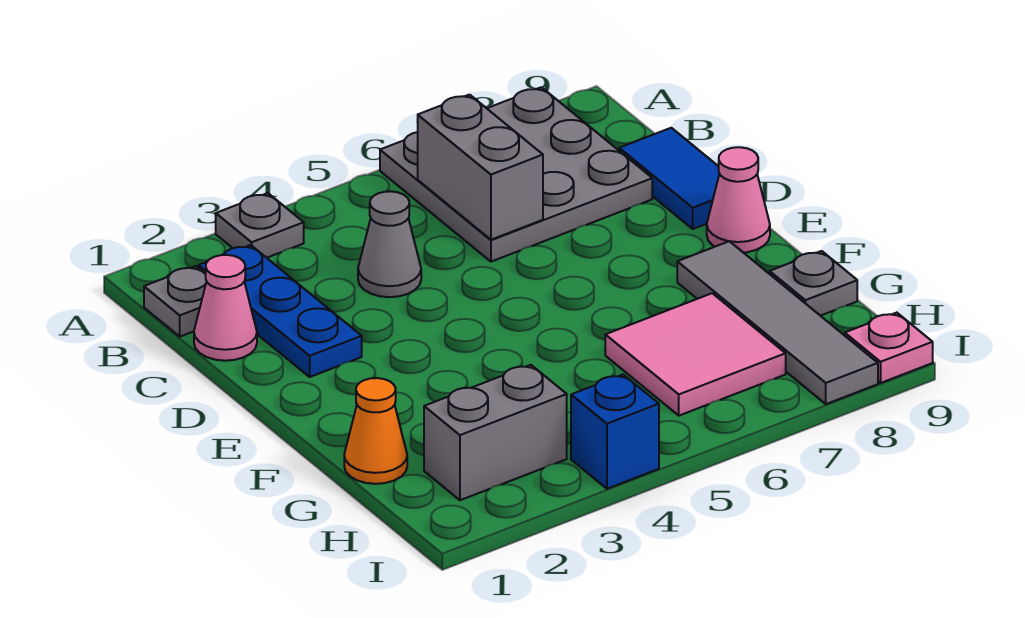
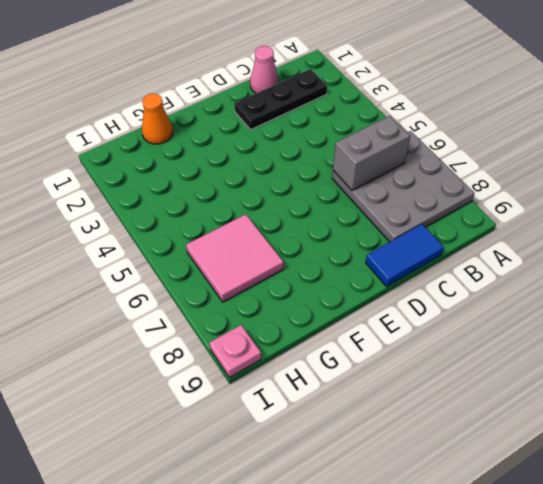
black plate B2:D2 level 1 -> blue plate B2:D2 level 1
none -> grey plate A3 level 1
none -> grey plate B1 level 1
none -> grey cone C4 level 1

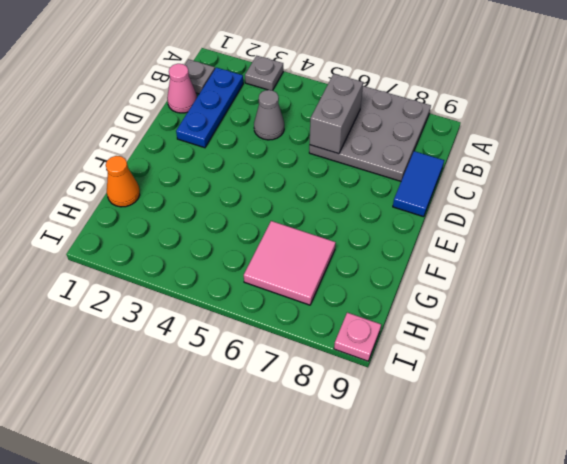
none -> pink cone E9 level 1
none -> grey tile F8:I8 level 1
none -> grey plate G9 level 1

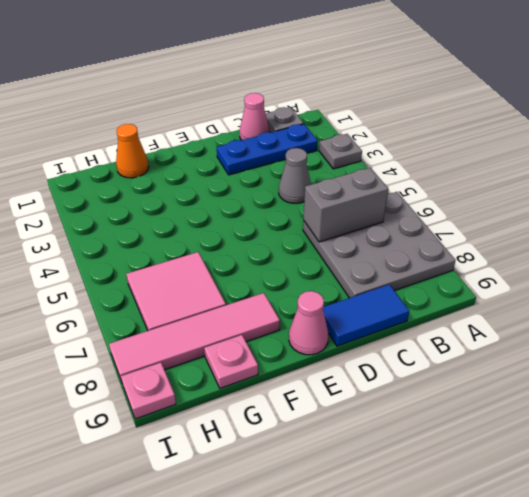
pink tile F8:I8 level 1 -> grey tile F8:I8 level 1
pink plate G9 level 1 -> grey plate G9 level 1
none -> grey brick H2:H3 level 1
none -> blue brick I4 level 1

